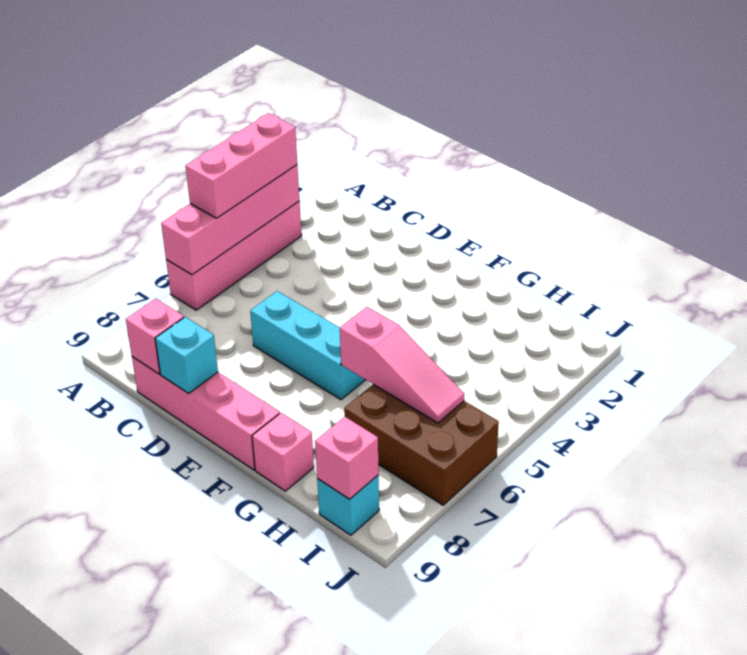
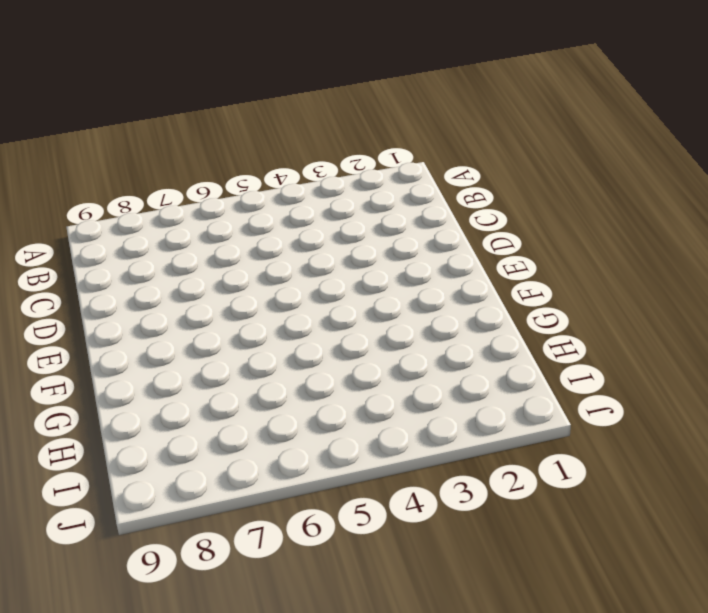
none -> pink brick A3:A6 level 1
none -> pink brick C9:F9 level 1
none -> cyan brick D6:F6 level 1

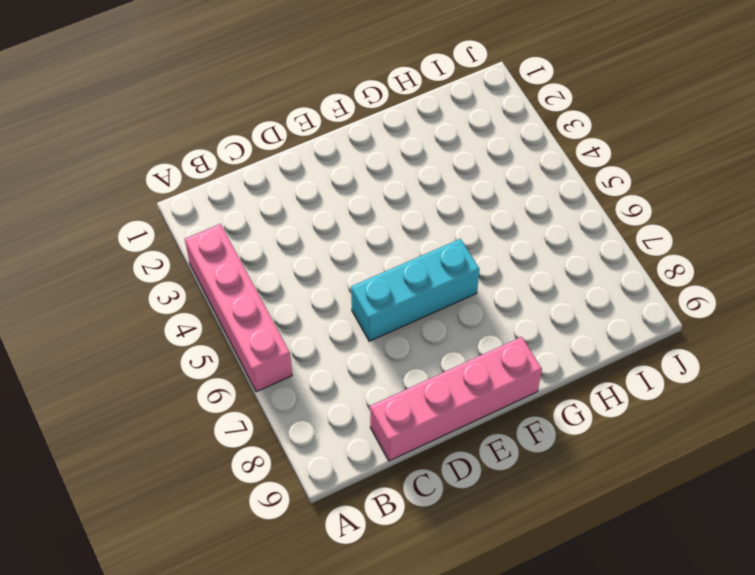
none -> pink brick G9 level 1
none -> brown brick H6:J7 level 1
none -> cyan brick I9 level 1

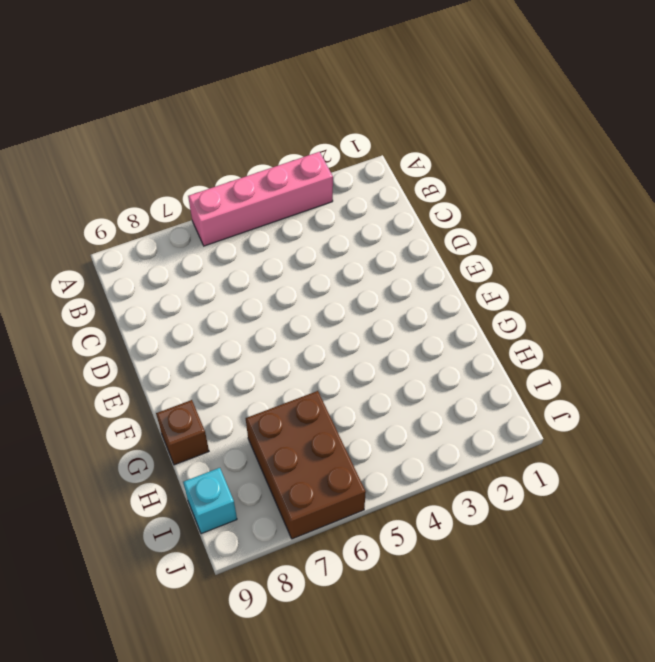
brown brick G9 level 1 -> pink brick G9 level 1
none -> pink brick C9:F9 level 1
none -> cyan brick D6:F6 level 1
none -> pink brick A3:A6 level 2

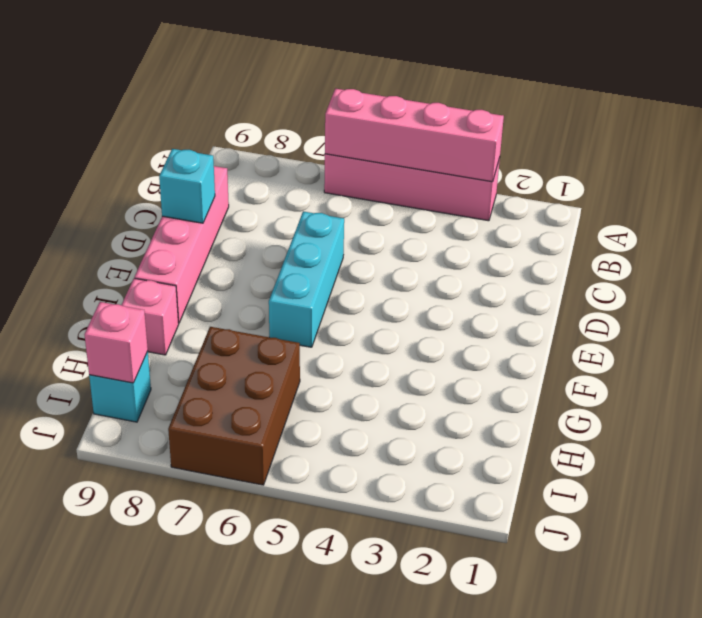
none -> pink brick C9 level 2
none -> pink slope G6:I6 level 2 top G
none -> pink brick A3:A5 level 3

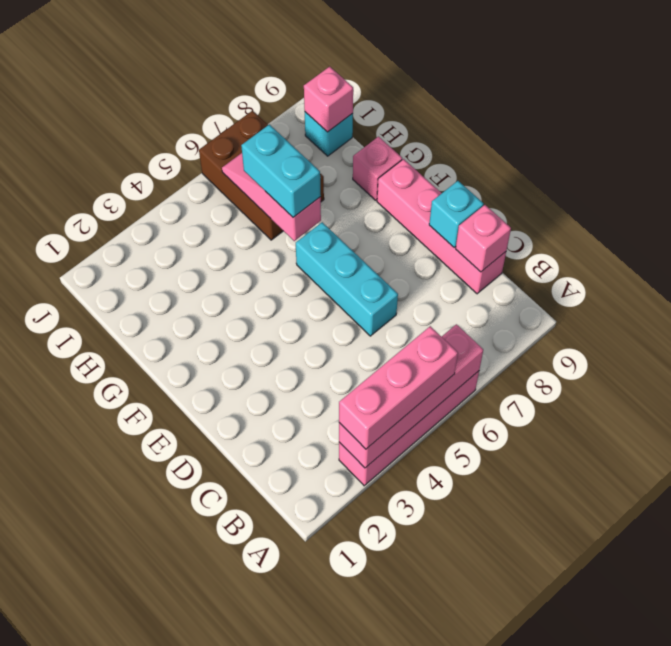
cyan brick G6:H6 level 3 -> none

